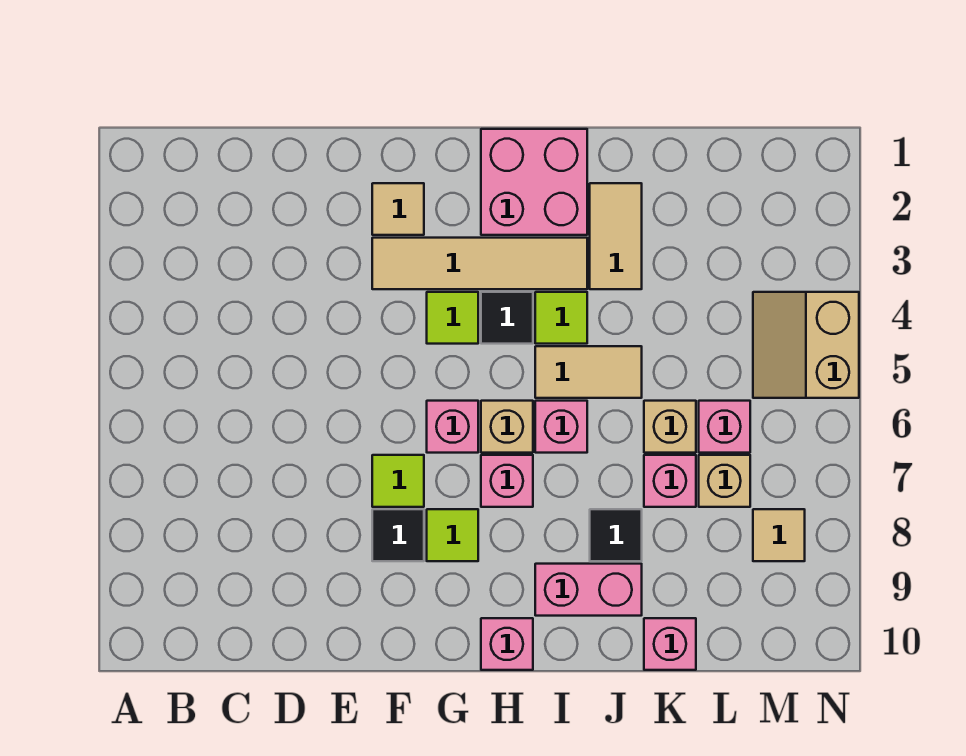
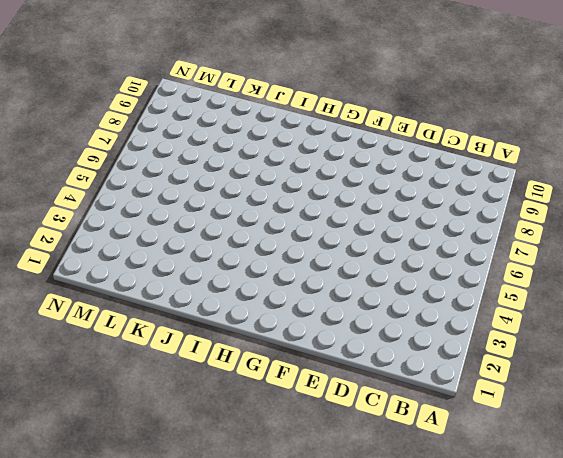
none -> tan tile F2 level 1
none -> tan tile F3:I3 level 1
none -> lime tile F7 level 1

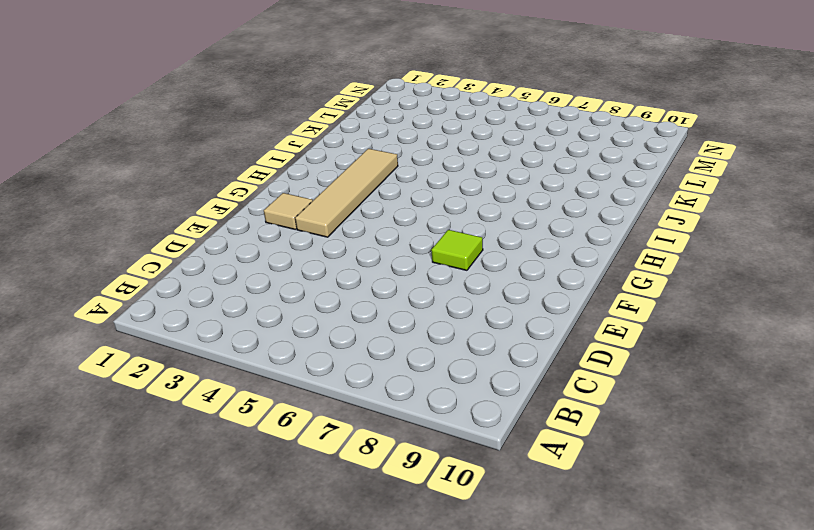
none -> black tile F8 level 1
none -> lime tile G4 level 1
none -> pink brick G6 level 1

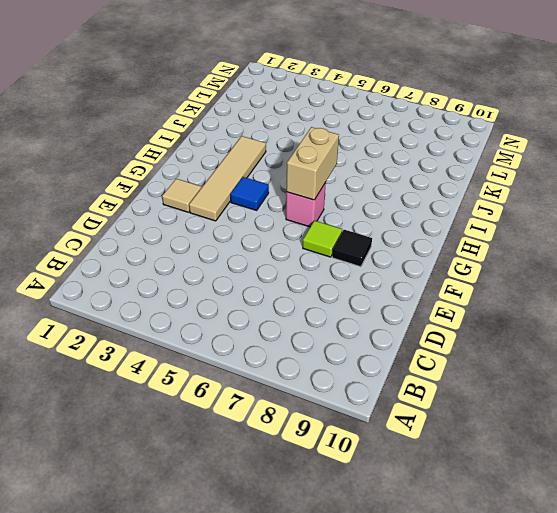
blue tile G4 level 1 -> lime tile G4 level 1
tan brick G6:H6 level 2 -> none
none -> lime tile G8 level 1
none -> pink brick H1:I2 level 1
none -> black tile H4 level 1

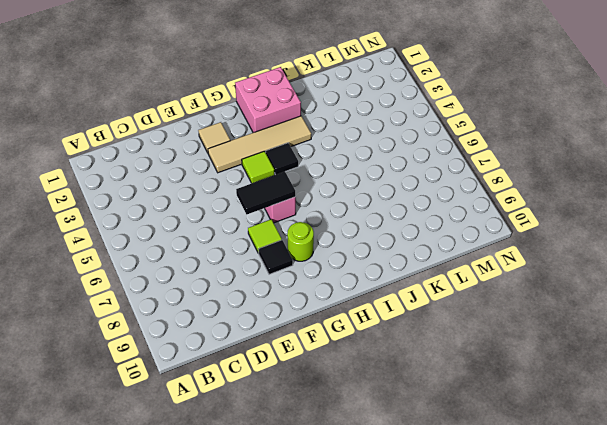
black tile F6:G6 level 2 -> none
lime round brick G8 level 1 -> lime tile G8 level 1
none -> tan brick H6 level 1
none -> pink brick H7 level 1
none -> pink brick H10 level 1

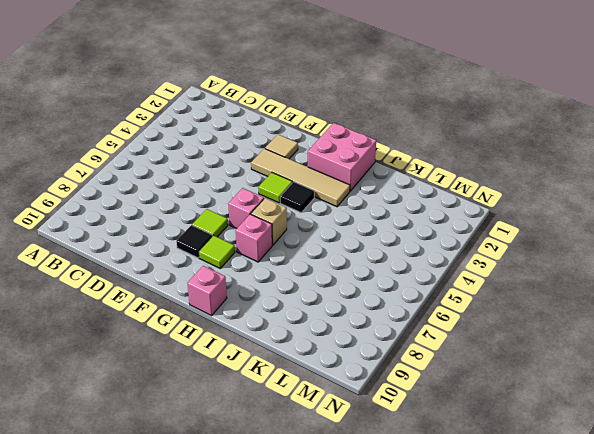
none -> lime tile I4 level 1
none -> tan tile I5:J5 level 1
none -> pink brick I6 level 1

